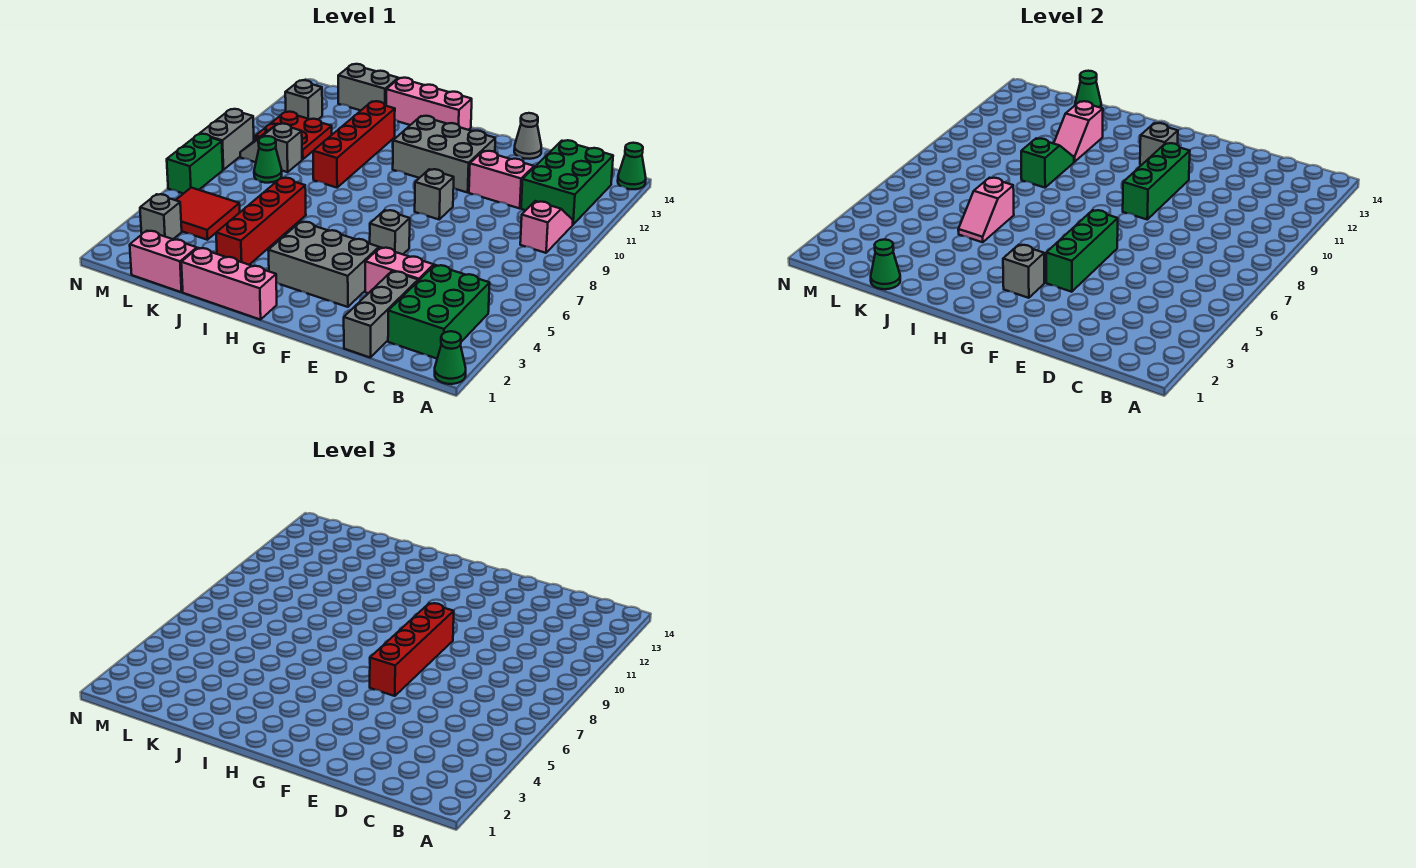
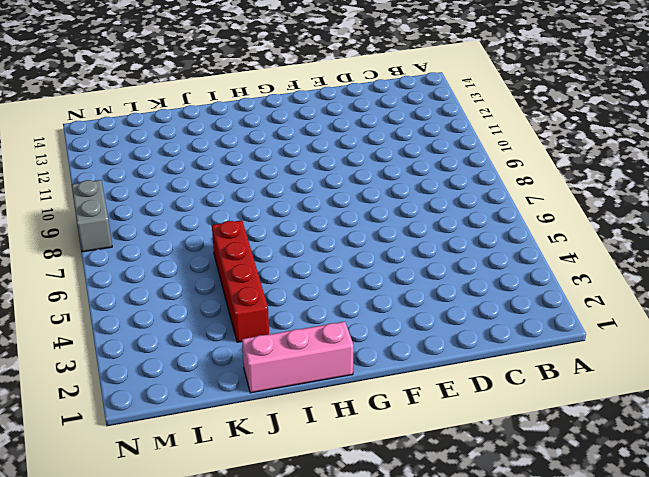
none -> green cone A1 level 1
none -> green cone A14 level 1
none -> green brick B2:C4 level 1
none -> pink slope B9:B10 level 1 top 9

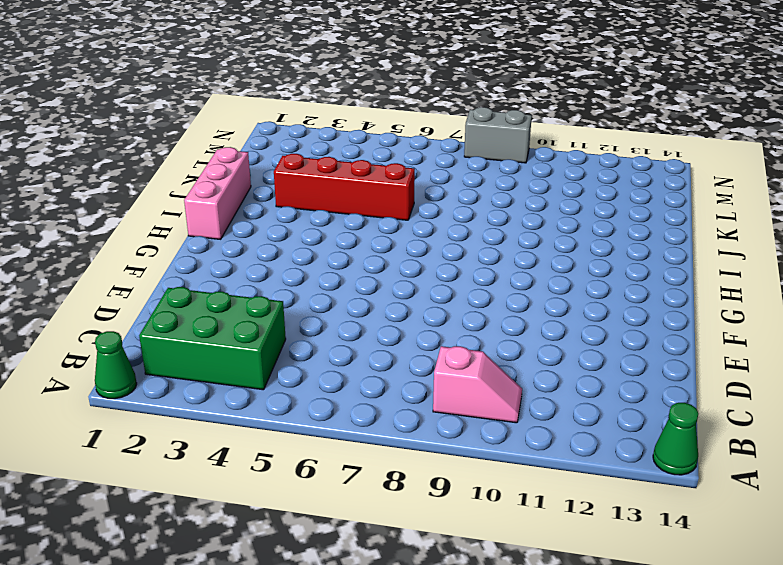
none -> green brick B11:C13 level 1
none -> grey brick D1:D3 level 1
none -> pink brick D4:E4 level 1
none -> pink brick D11:E11 level 1

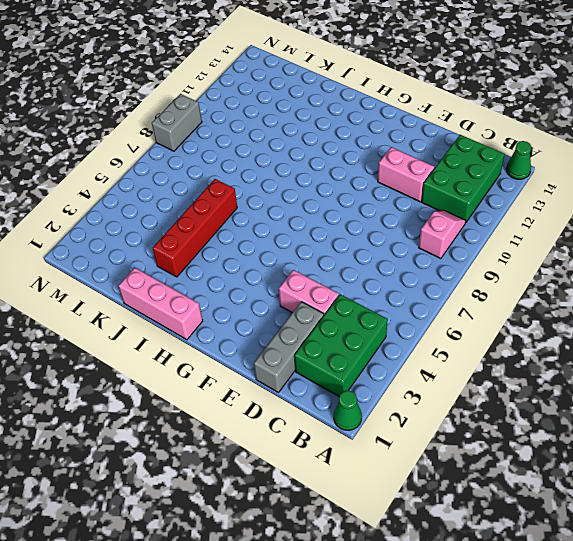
none -> grey cone E14 level 1
none -> grey brick F3:H4 level 1
none -> grey brick F6 level 1
none -> grey brick F9 level 1

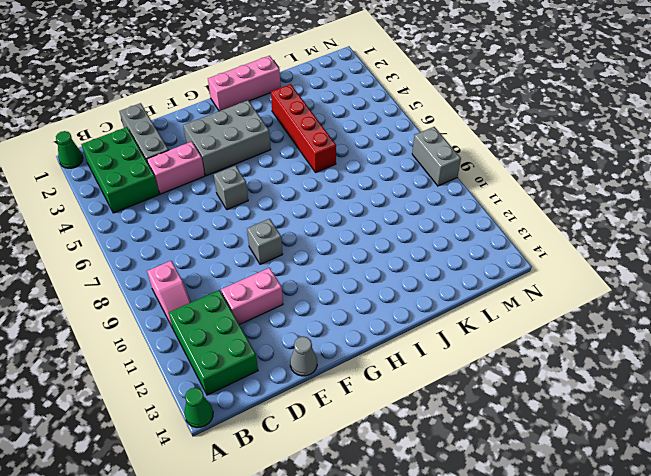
none -> grey brick F11:H12 level 1
none -> pink brick H14:J14 level 1
none -> red brick J9:J12 level 1
none -> pink brick K1:L1 level 1

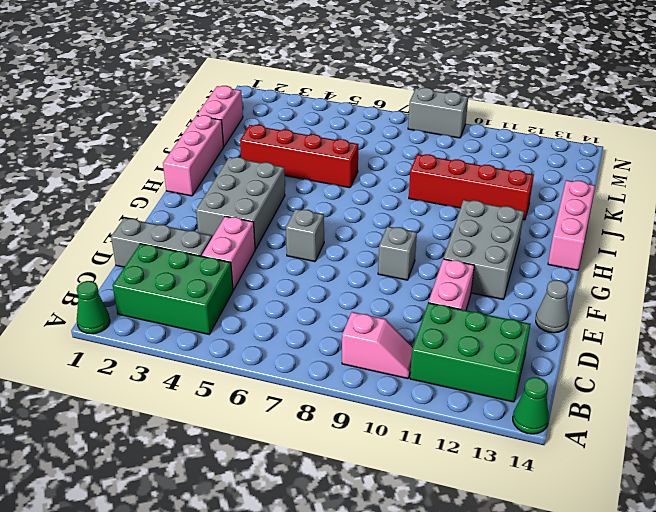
none -> grey brick K14:L14 level 1
none -> red tile L4:M5 level 1
none -> green cone L8 level 1
none -> grey slope L9:M9 level 1 top L

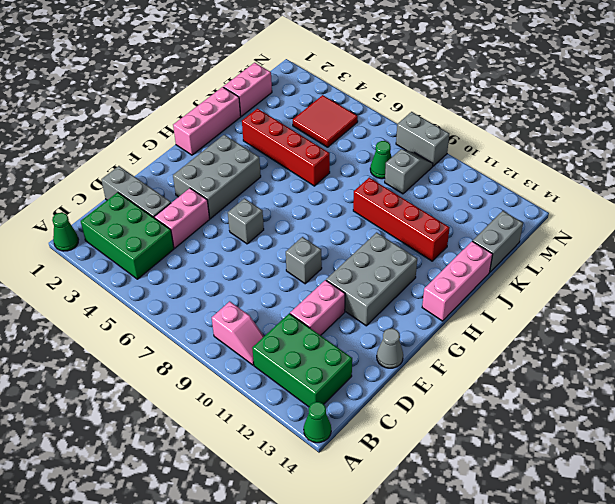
none -> red plate L10:M11 level 1
none -> grey brick M3 level 1
none -> grey brick M12 level 1
none -> green brick N6:N7 level 1

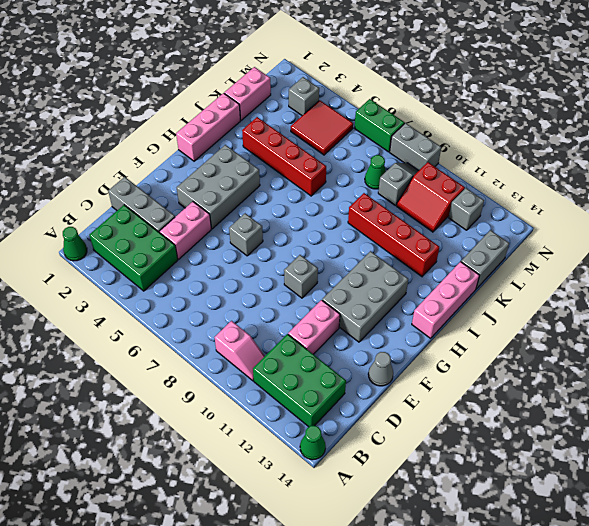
red slope L10:M11 level 1 top M -> red plate L10:M11 level 1
none -> green brick F4:F6 level 2
none -> green brick F9:F11 level 2
none -> grey brick G3 level 2
none -> grey brick G12 level 2

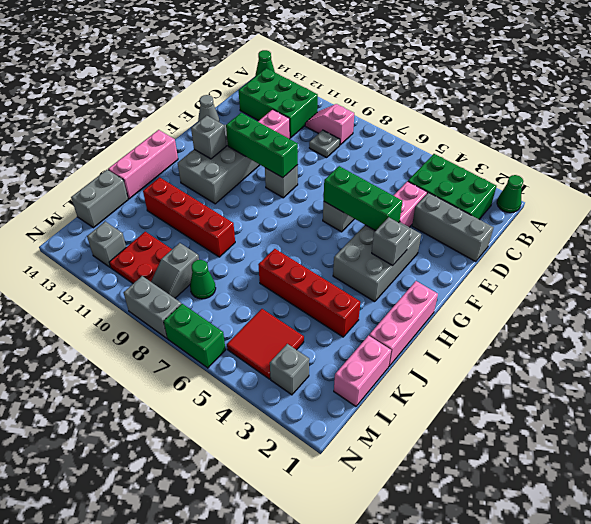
grey plate C9 level 1 -> none
none -> pink slope J5:J6 level 2 top 6
none -> green slope J9:J10 level 2 top 9
none -> pink slope J11:J12 level 2 top 12
none -> green cone K1 level 2

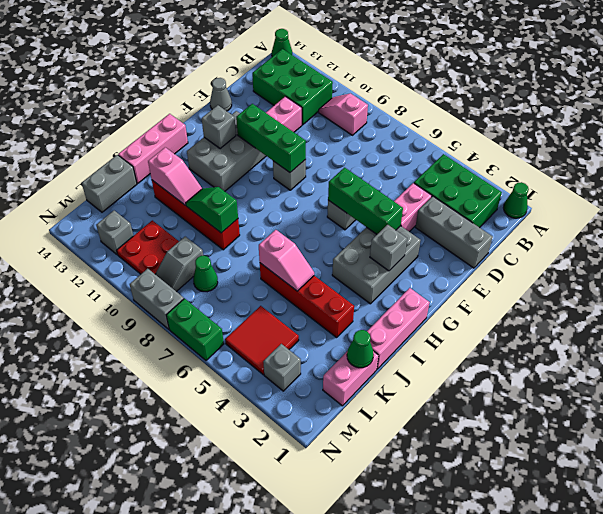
none -> green cone K14 level 2
none -> red brick F6:F9 level 3

